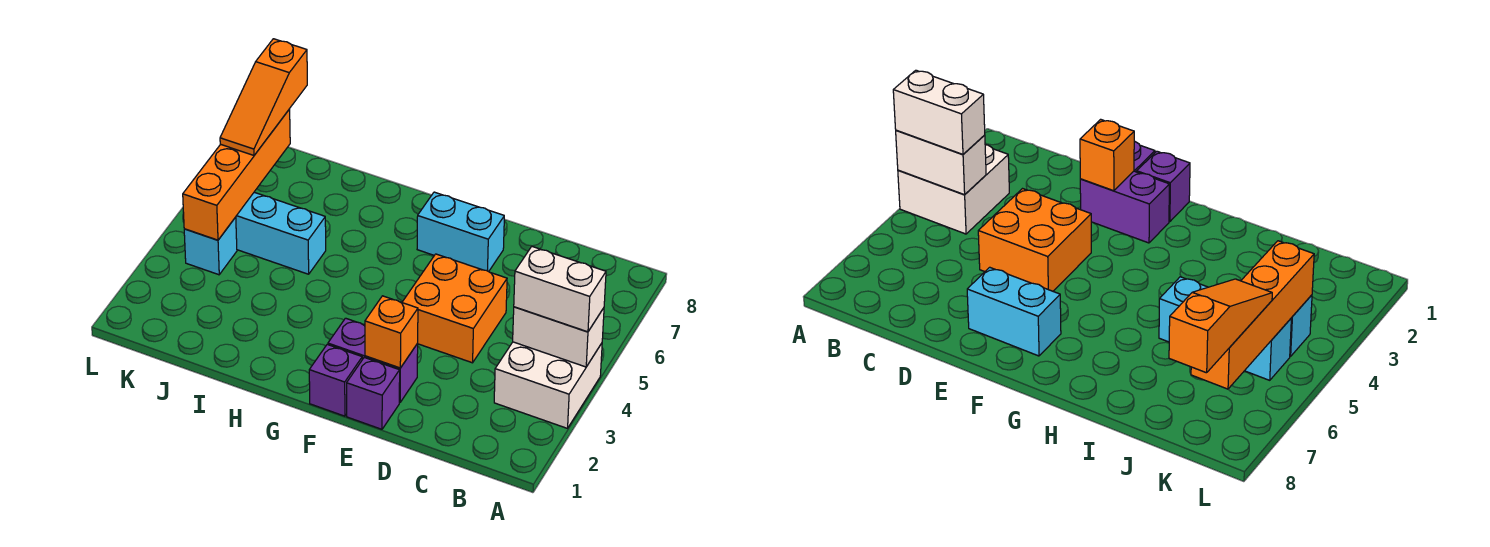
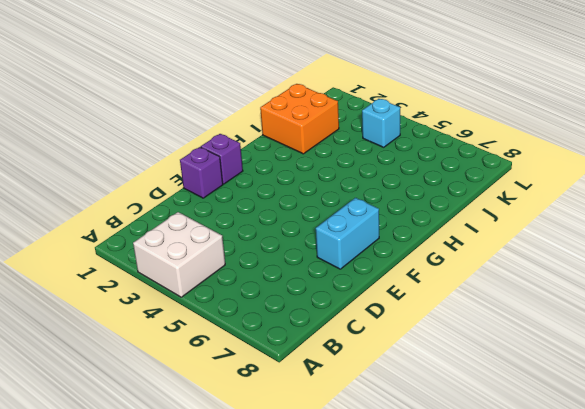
orange brick I1:J2 level 1 -> orange brick D4:E5 level 1
none -> purple brick E2:F2 level 1
none -> cyan brick I5:K5 level 1
none -> white brick A4:B4 level 2

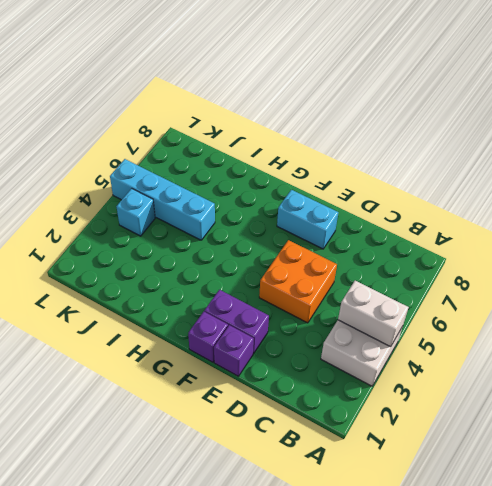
cyan brick I5:L5 level 1 -> cyan brick I5:K5 level 1
none -> orange brick E2 level 2
none -> orange brick K4:K7 level 2
none -> white brick A4:B4 level 3

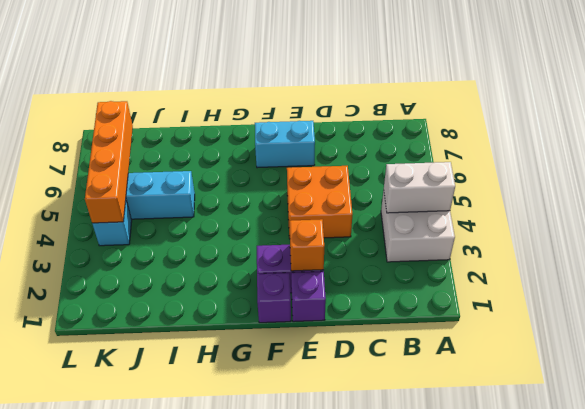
none -> white brick A4:B4 level 3
none -> orange slope K6:K8 level 3 top 8

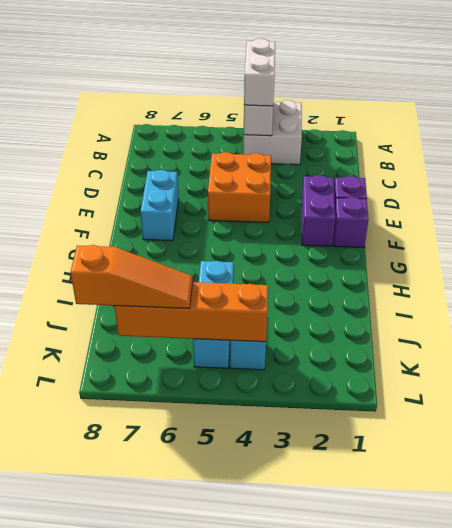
none -> orange brick E2 level 2

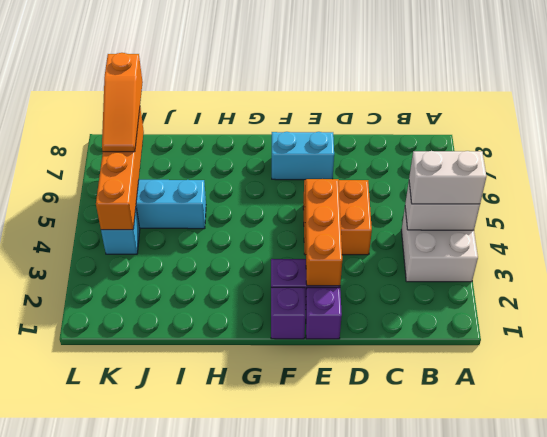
orange brick E2:E4 level 2 -> orange brick E2 level 2

